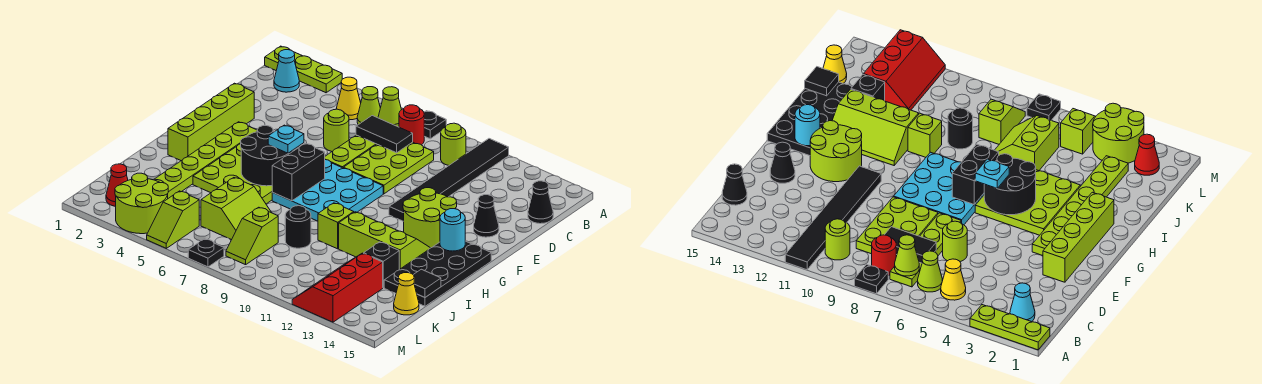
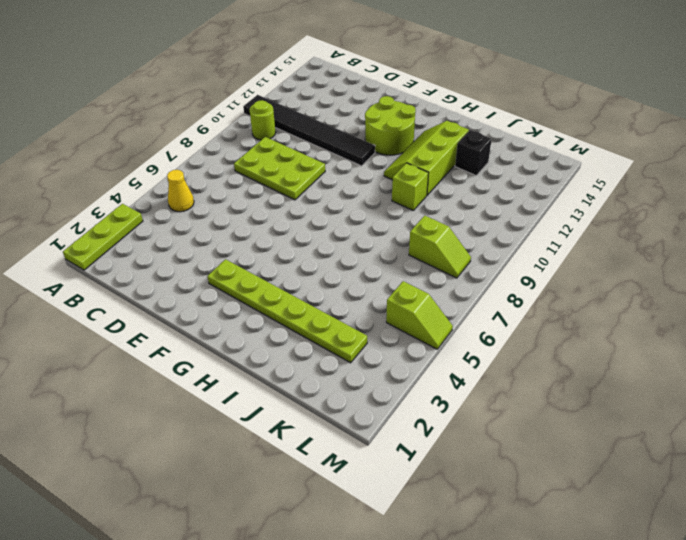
none -> black plate A8 level 1
none -> cyan cone B2 level 1
none -> lime cone B6 level 1
none -> lime plate B7:E7 level 1

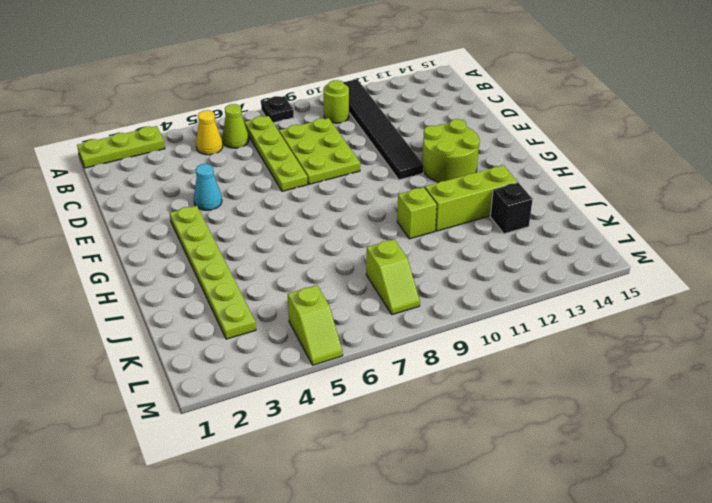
cyan cone E4 level 1 -> cyan cone B2 level 1
none -> red round brick B8 level 1
none -> black cone C15 level 1
none -> lime round brick D6 level 1
none -> lime brick E2:H2 level 1

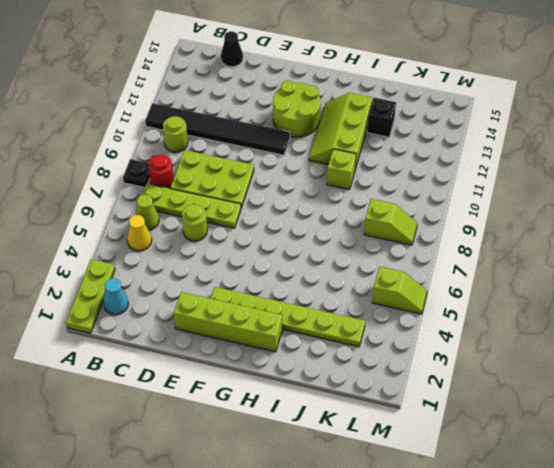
none -> black cone E14 level 1
none -> cyan plate F7:H9 level 1
none -> lime plate G4:I6 level 1
none -> black plate G14:J15 level 1

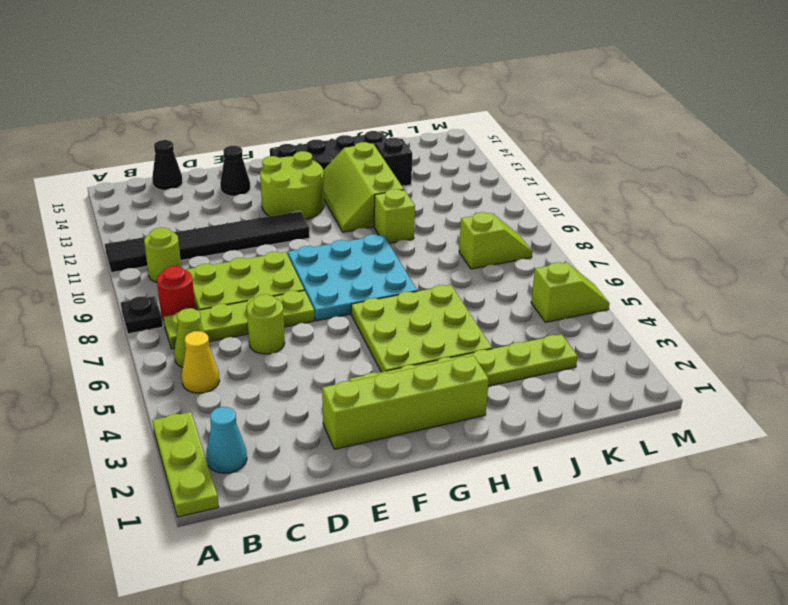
none -> lime slope J6:K7 level 1 top 6
none -> black round brick J9 level 1
none -> red slope K12:M13 level 1 top 13
none -> yellow cone K15 level 1

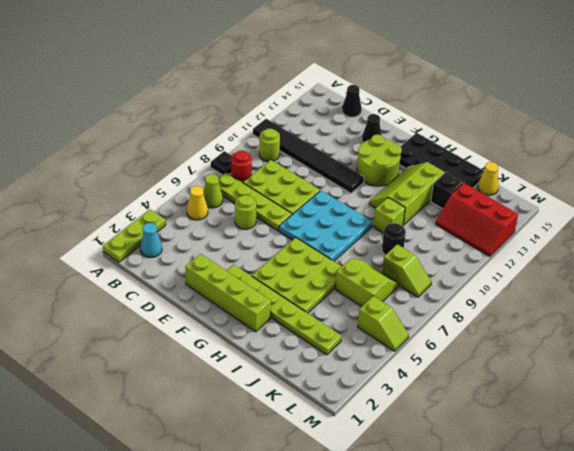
none -> red cone L2 level 1
none -> lime round brick L3:M4 level 1
none -> black plate M7 level 1
none -> lime cone B7 level 2

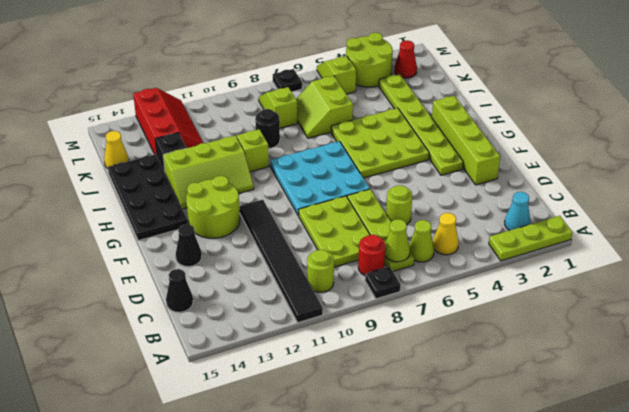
none -> black tile C7:C8 level 2
none -> black round brick G5:H6 level 2
none -> black brick G7:H7 level 2
none -> cyan round brick G14 level 2

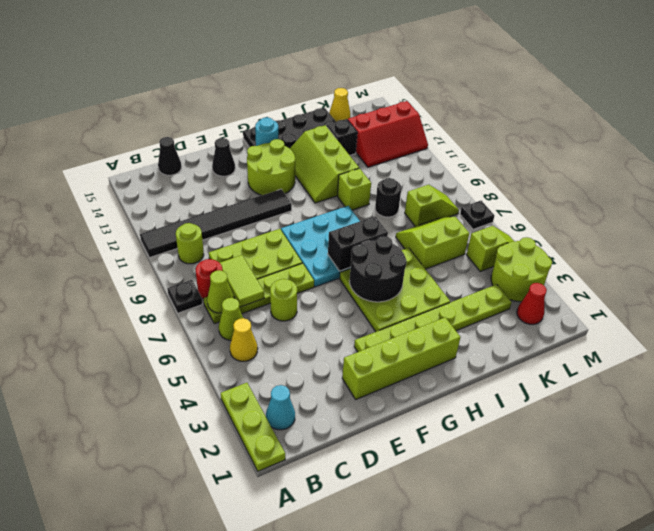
lime tile C7:C8 level 2 -> black tile C7:C8 level 2
none -> black tile J15 level 2
none -> cyan plate G6 level 3

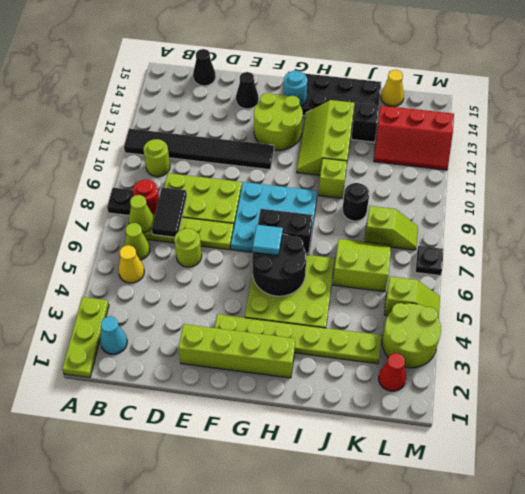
cyan tile G6 level 3 -> cyan plate G6 level 3
none -> black tile J15 level 2

